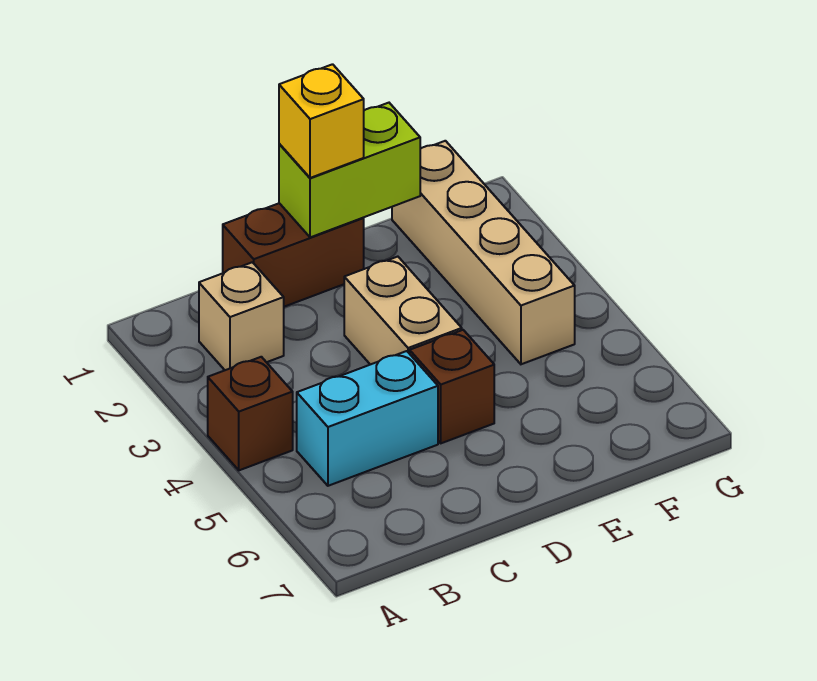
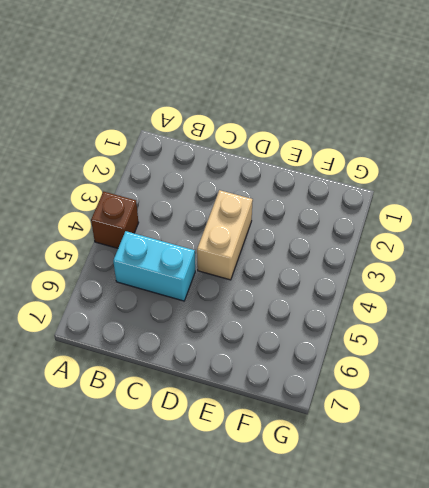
none -> tan brick B2 level 1
none -> brown brick C1:D1 level 1

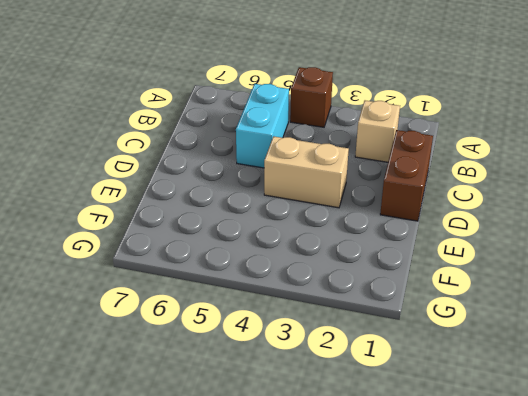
none -> brown brick D5 level 1
none -> tan brick F1:F4 level 1

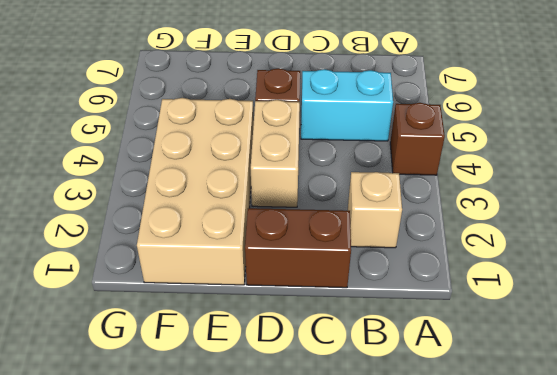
tan brick E1:F4 level 1 -> tan brick F1:F4 level 1
none -> lime brick D1:E1 level 2
none -> yellow brick D1 level 3

